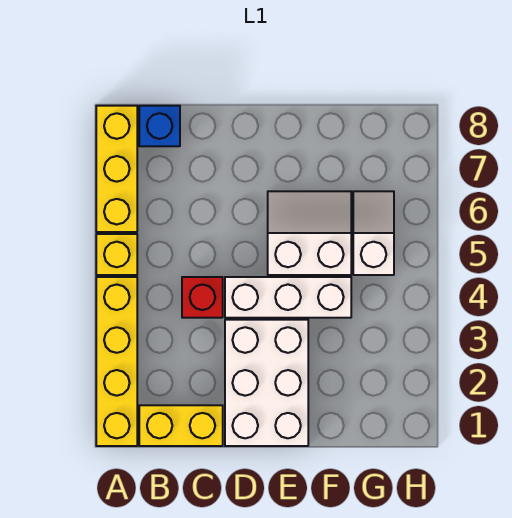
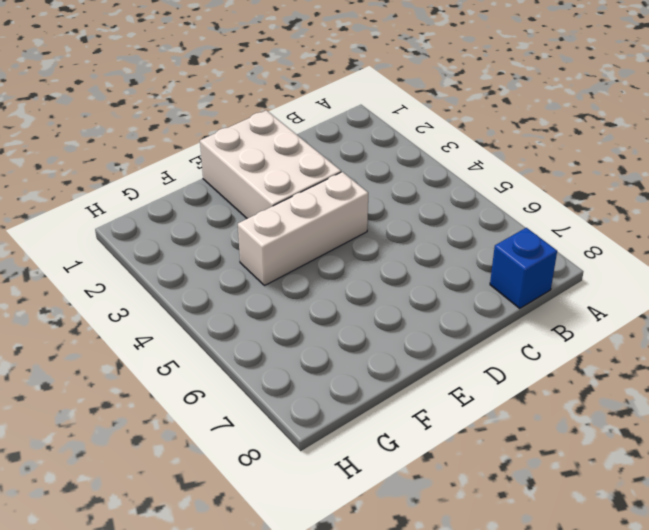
none -> yellow brick A1:A4 level 1
none -> yellow brick A5 level 1

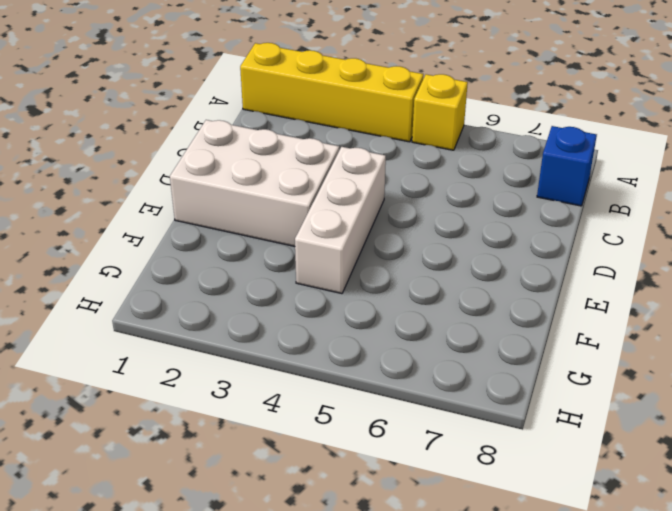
none -> yellow brick A6:A8 level 1
none -> yellow brick B1:C1 level 1

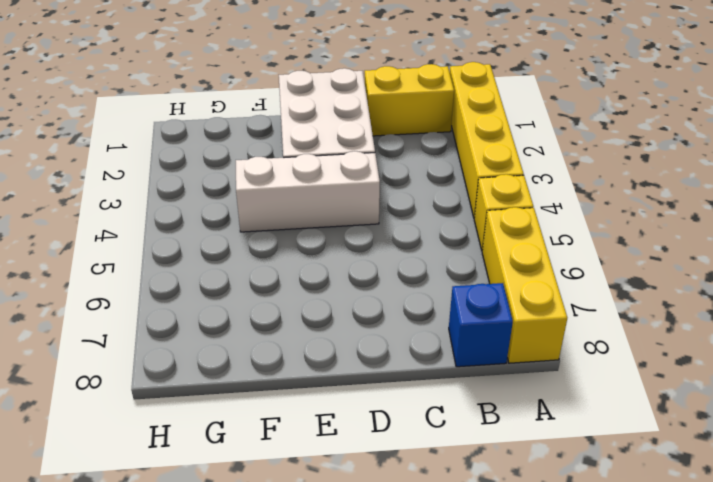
none -> red brick C4 level 1
none -> white slope E5:F6 level 1 top 5

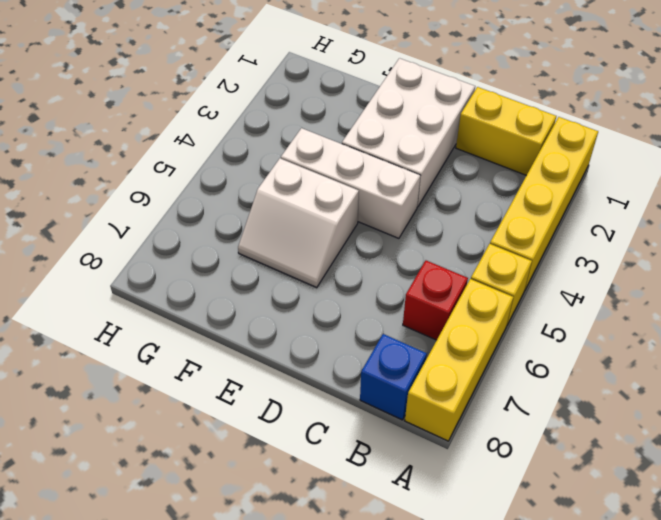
red brick B6 level 1 -> red brick C4 level 1
none -> white slope G5:G6 level 1 top 5

